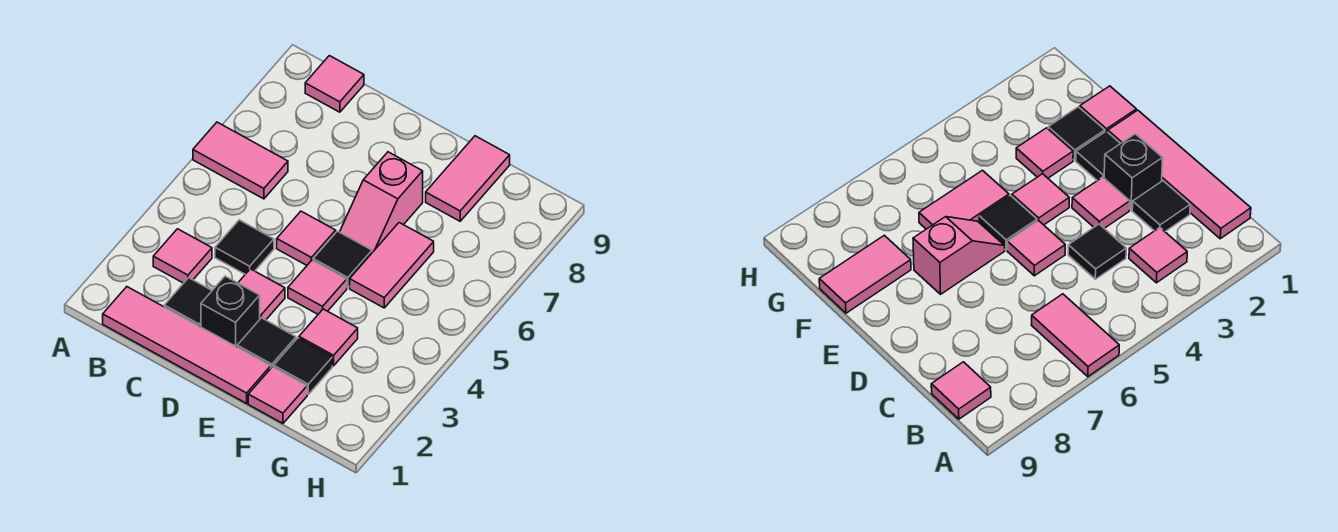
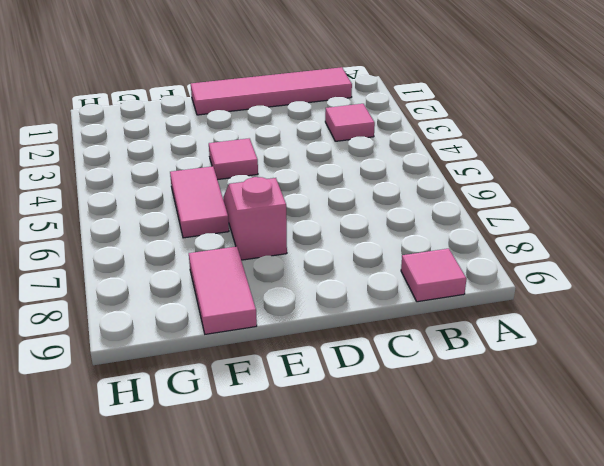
none -> pink tile A6:B6 level 1
none -> black tile C2 level 1
none -> black tile C4 level 1

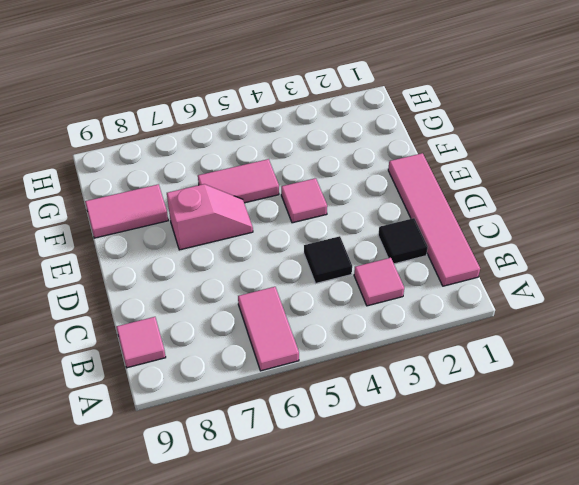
none -> black brick D2 level 1
none -> pink tile D3 level 1
none -> pink tile D5 level 1

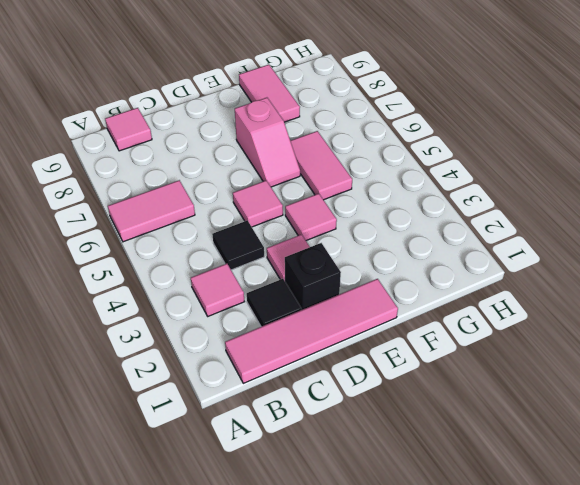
none -> black tile E2 level 1
none -> black tile E5 level 1
none -> pink tile F1 level 1

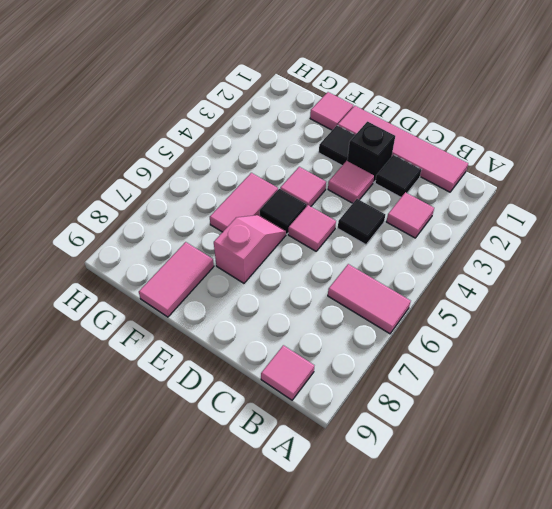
none -> black tile F2 level 1
none -> pink tile F3 level 1

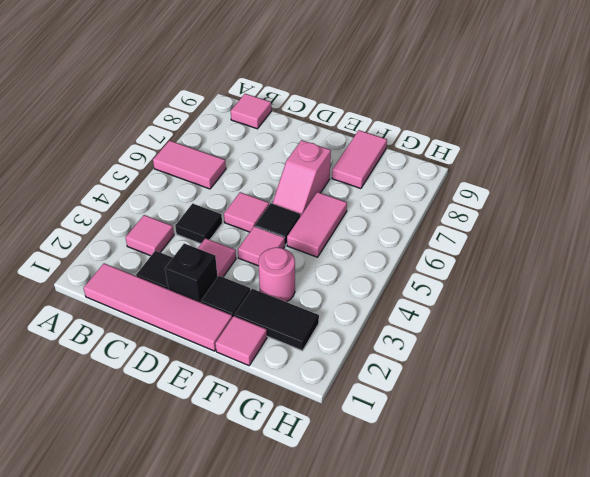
black tile F2:G2 level 1 -> black tile F2 level 1
pink round brick F3 level 1 -> pink tile F3 level 1

